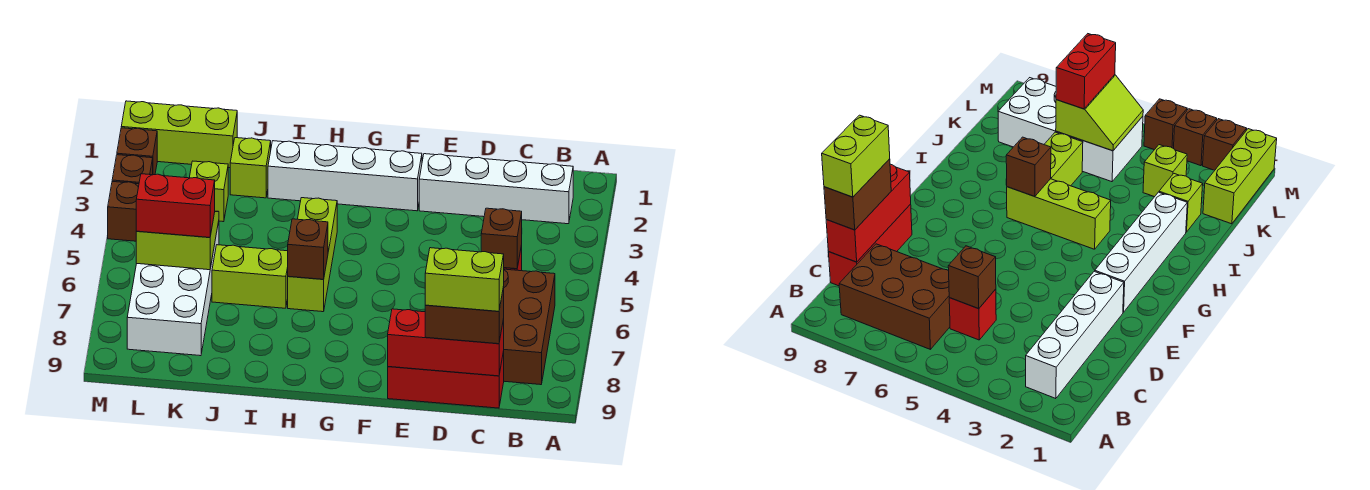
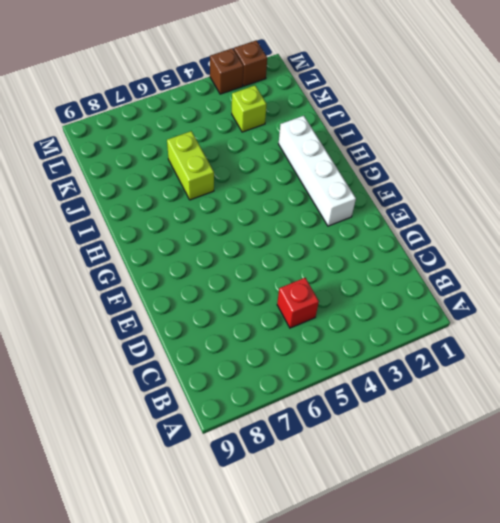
none -> white brick B2:E2 level 1
none -> brown brick B6:C8 level 1
none -> red brick C9:E9 level 1

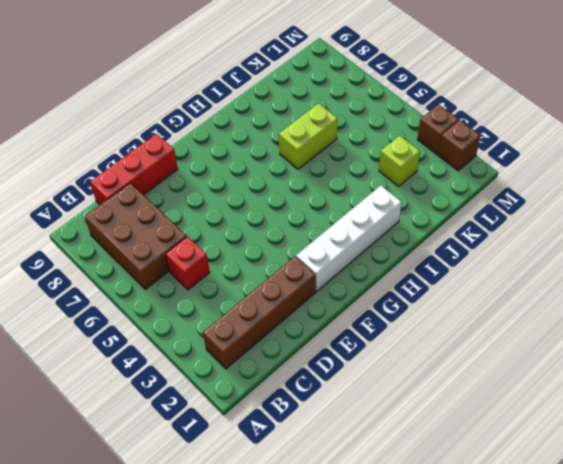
brown brick B2:E2 level 1 -> white brick B2:E2 level 1
none -> lime brick H4:H6 level 1
none -> lime brick J2 level 1
none -> lime brick K1:M1 level 1

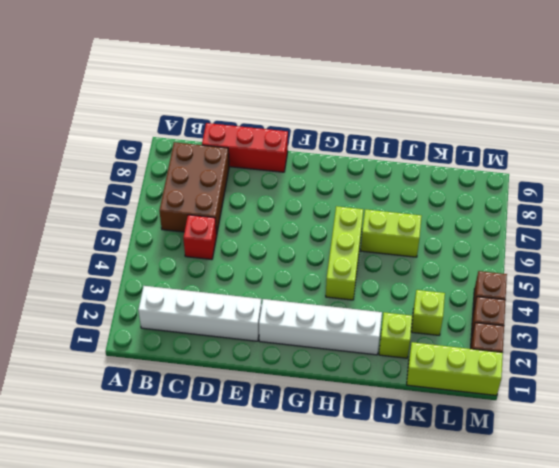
none -> white brick K5:L8 level 1
none -> brown brick C5 level 2
none -> red brick C9:E9 level 2

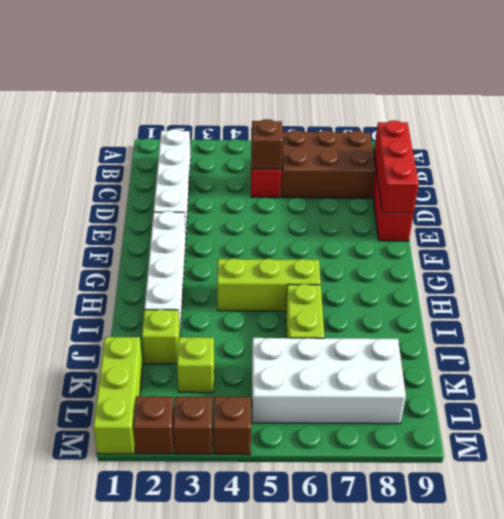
none -> brown brick H6 level 2
none -> lime slope K5:L6 level 2 top 6
none -> brown brick C9:D9 level 3

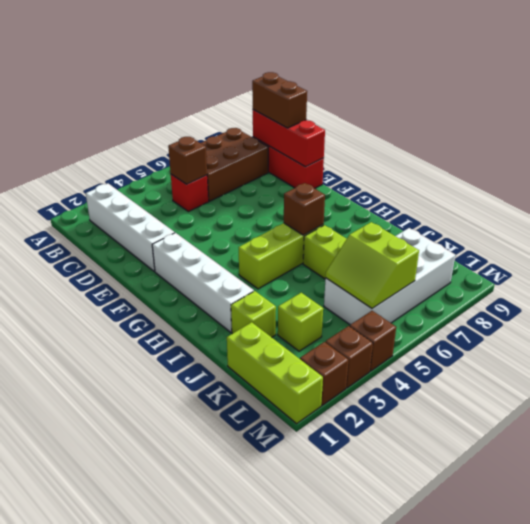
none -> red brick K6:L6 level 3
none -> lime brick C9:D9 level 4

